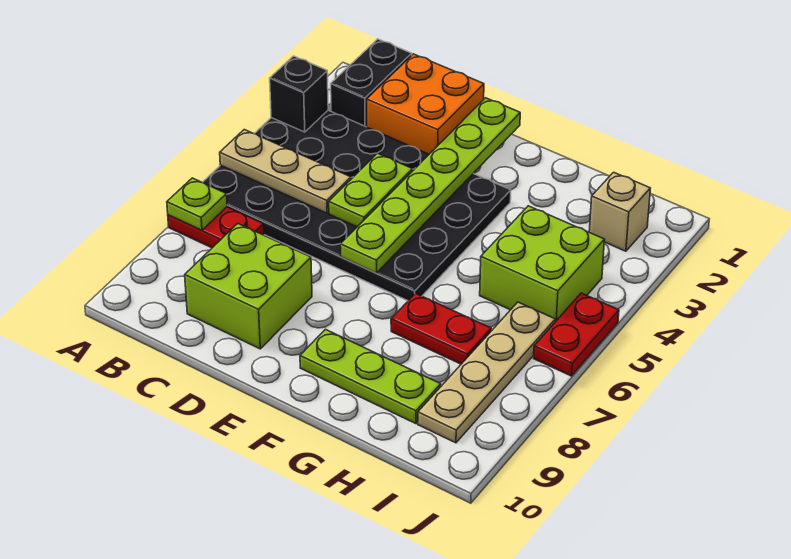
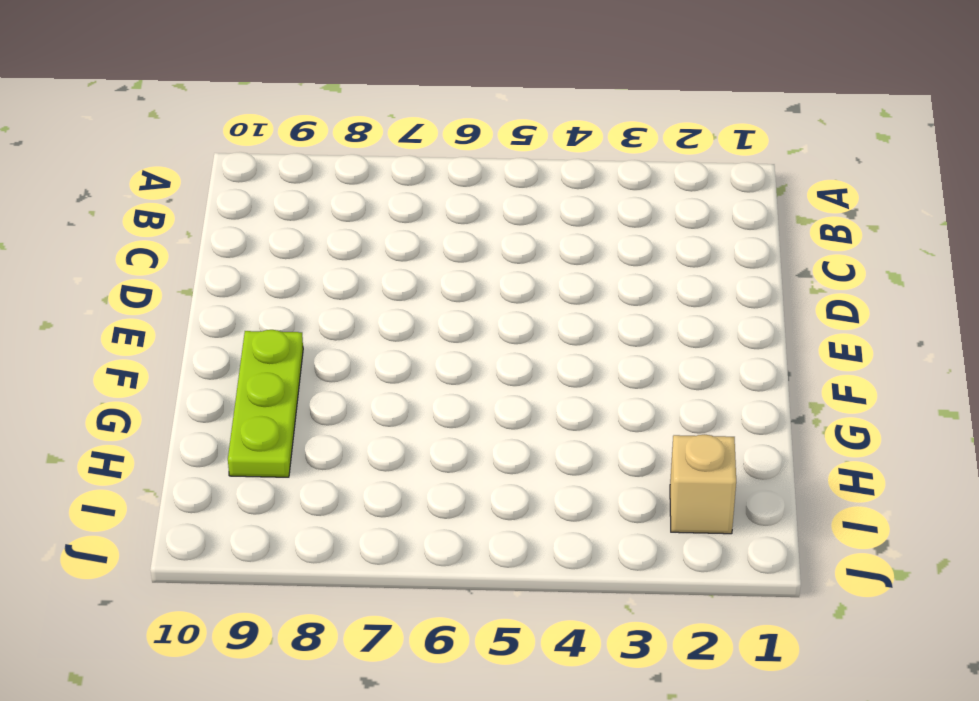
none -> black plate A3:F6 level 1
none -> red plate A7:B7 level 1
none -> black brick B1:B2 level 1

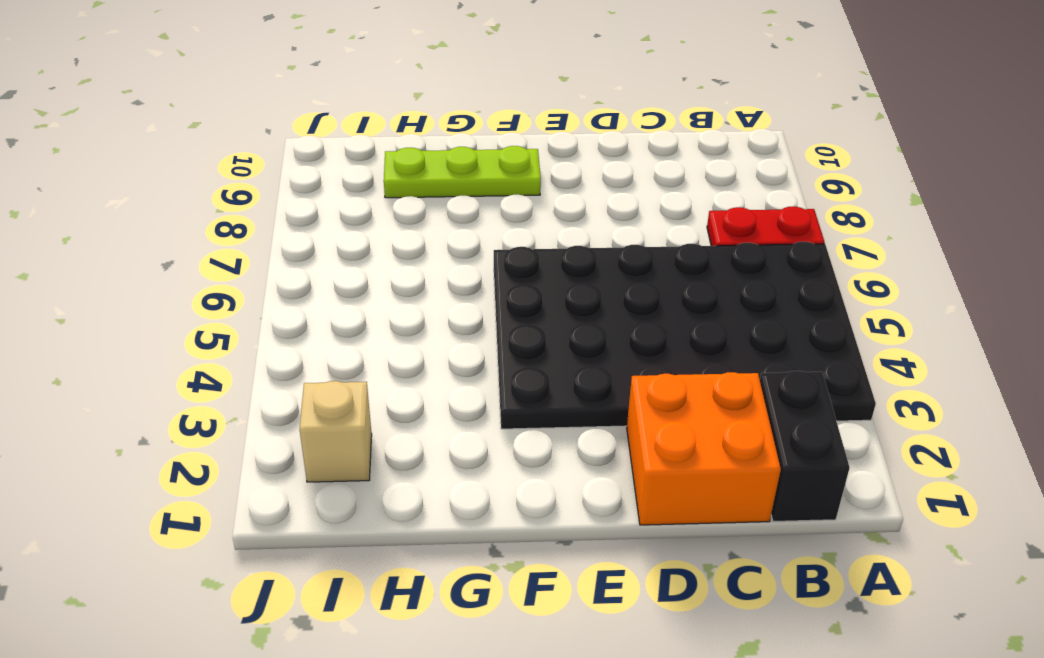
none -> lime brick C8:D9 level 1
none -> red plate G7:H7 level 1
none -> lime brick H4:I5 level 1

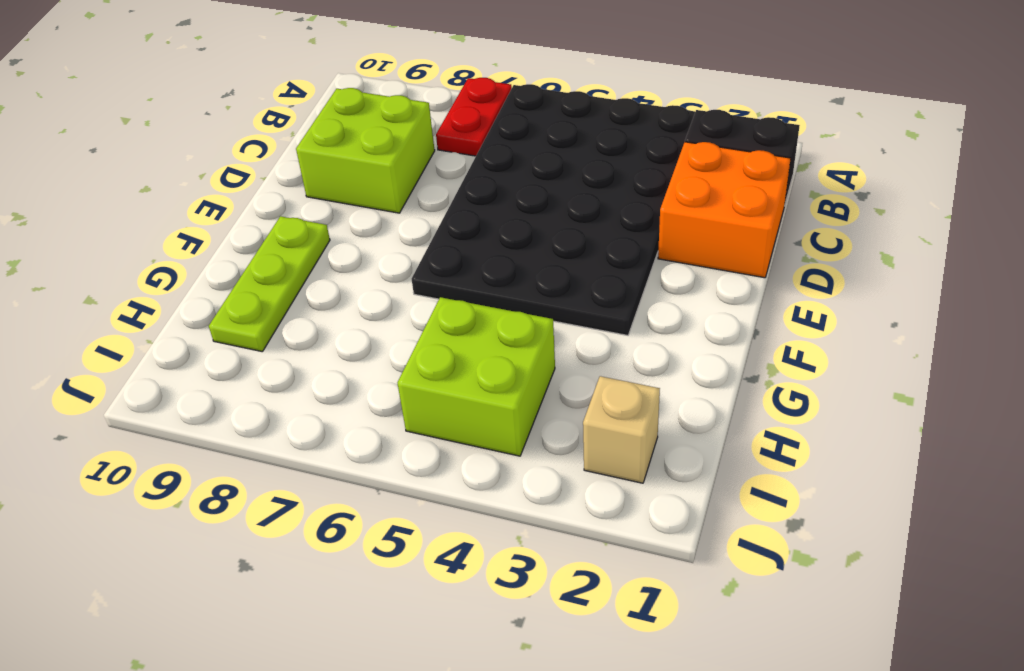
none -> red plate G7:H7 level 1
none -> tan plate I6:I9 level 1
none -> red plate J5:J6 level 1

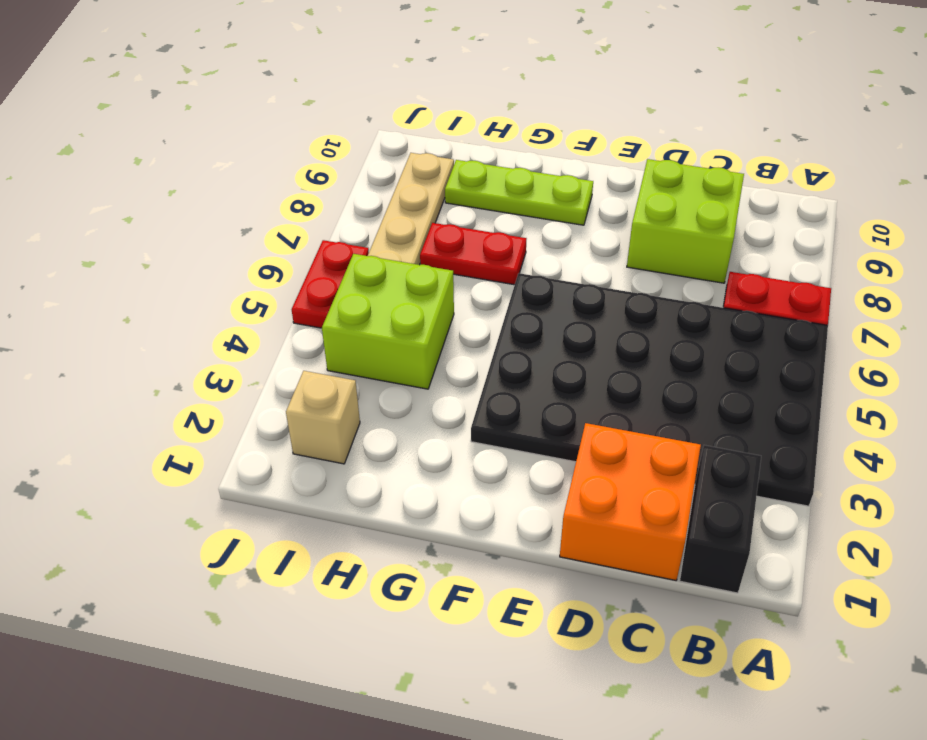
none -> black brick A3 level 2
none -> tan plate A5:C5 level 2
none -> lime plate A7 level 2

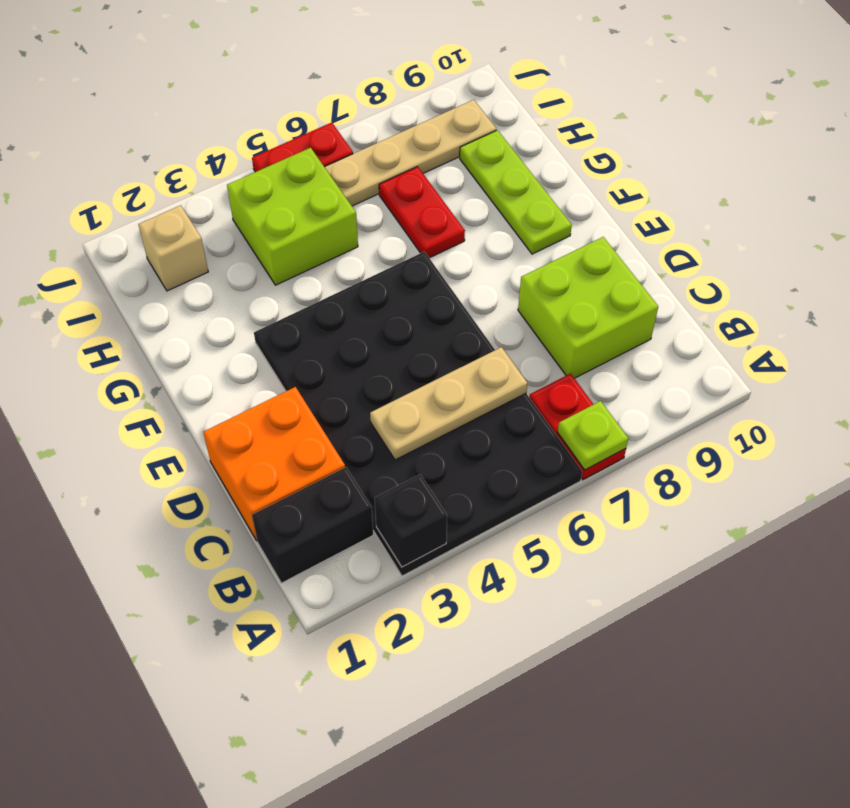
tan plate C4:C6 level 2 -> tan plate A5:C5 level 2
none -> lime plate D4:D5 level 2
none -> lime plate E1:E6 level 2

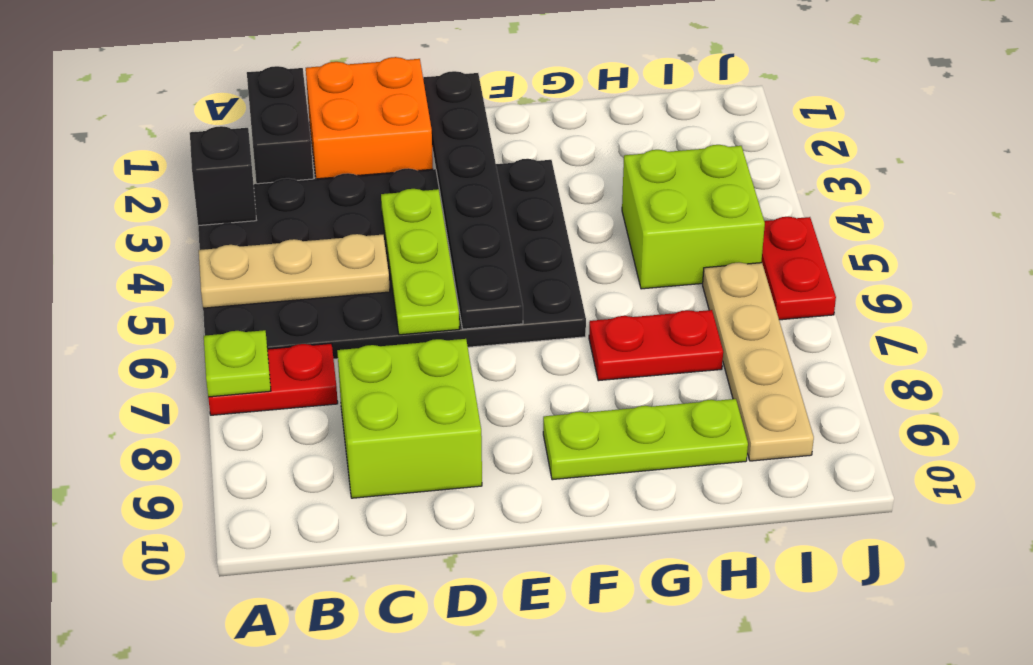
lime plate D4:D6 level 2 -> lime plate D4:D5 level 2
black plate E1:E6 level 2 -> lime plate E1:E6 level 2
none -> tan brick I2 level 1

